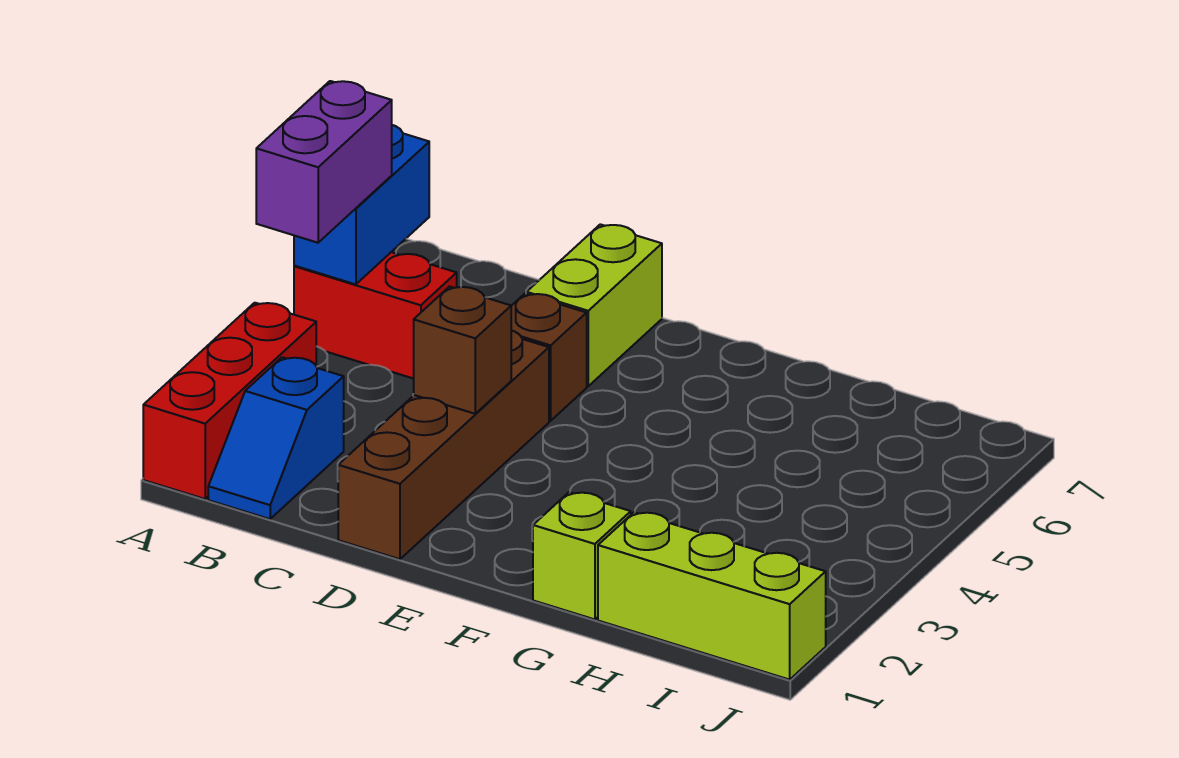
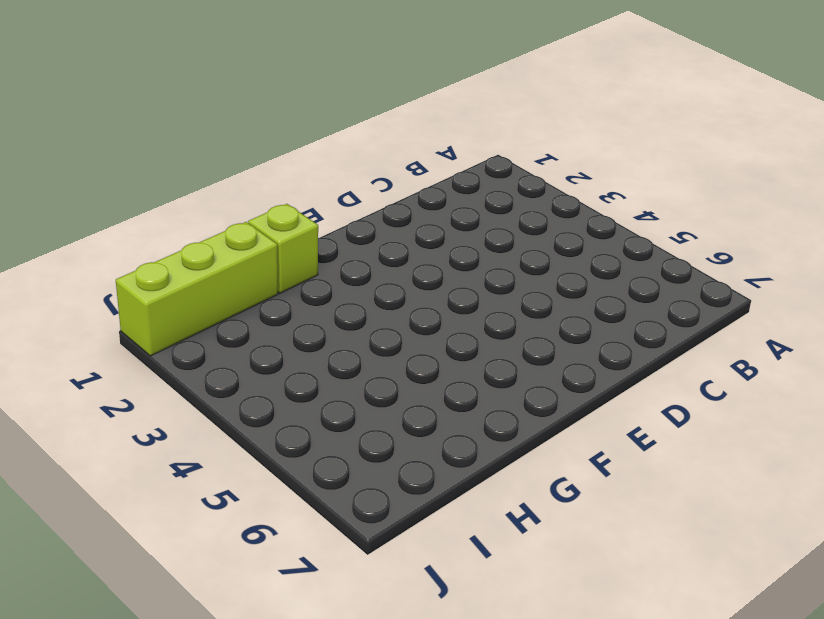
none -> red brick A1:A3 level 1
none -> red brick A5:B5 level 1

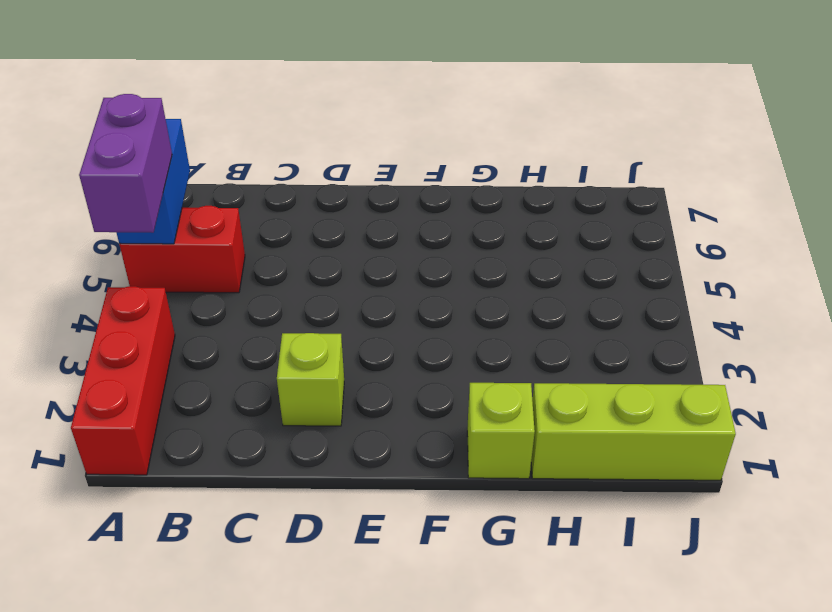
lime brick D2 level 1 -> brown brick D1:D4 level 1
none -> blue slope B1:B2 level 1 top 2
none -> brown brick D5 level 1

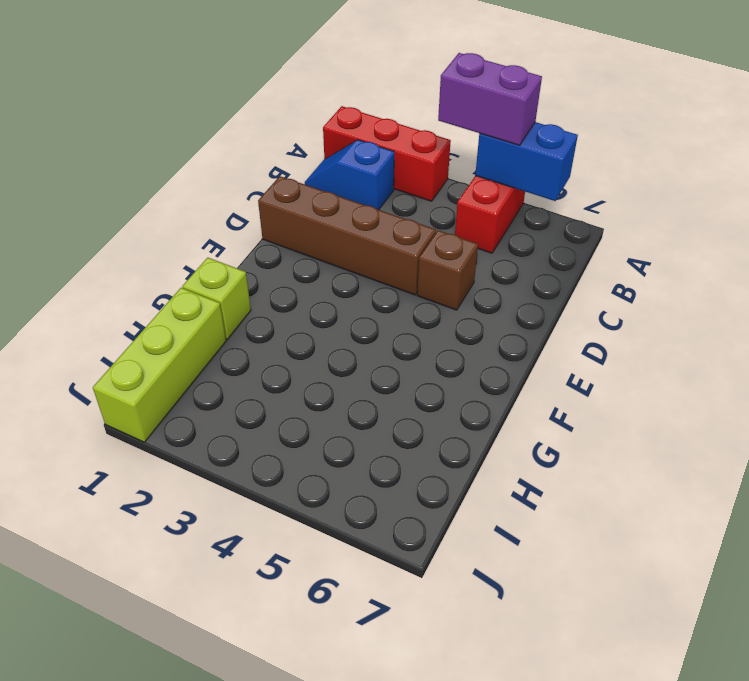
none -> lime brick D6:D7 level 1
none -> brown brick D3 level 2

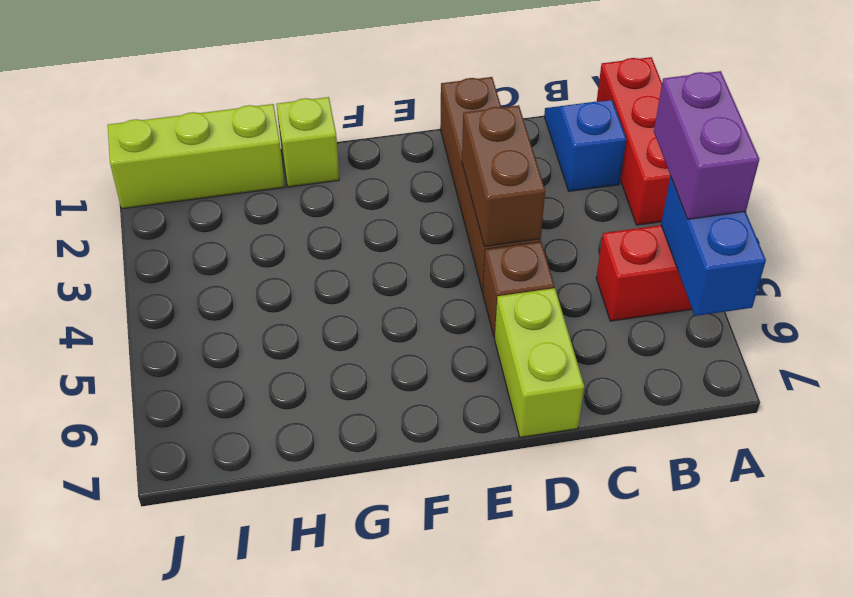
brown brick D3:D4 level 2 -> brown brick D3 level 2

